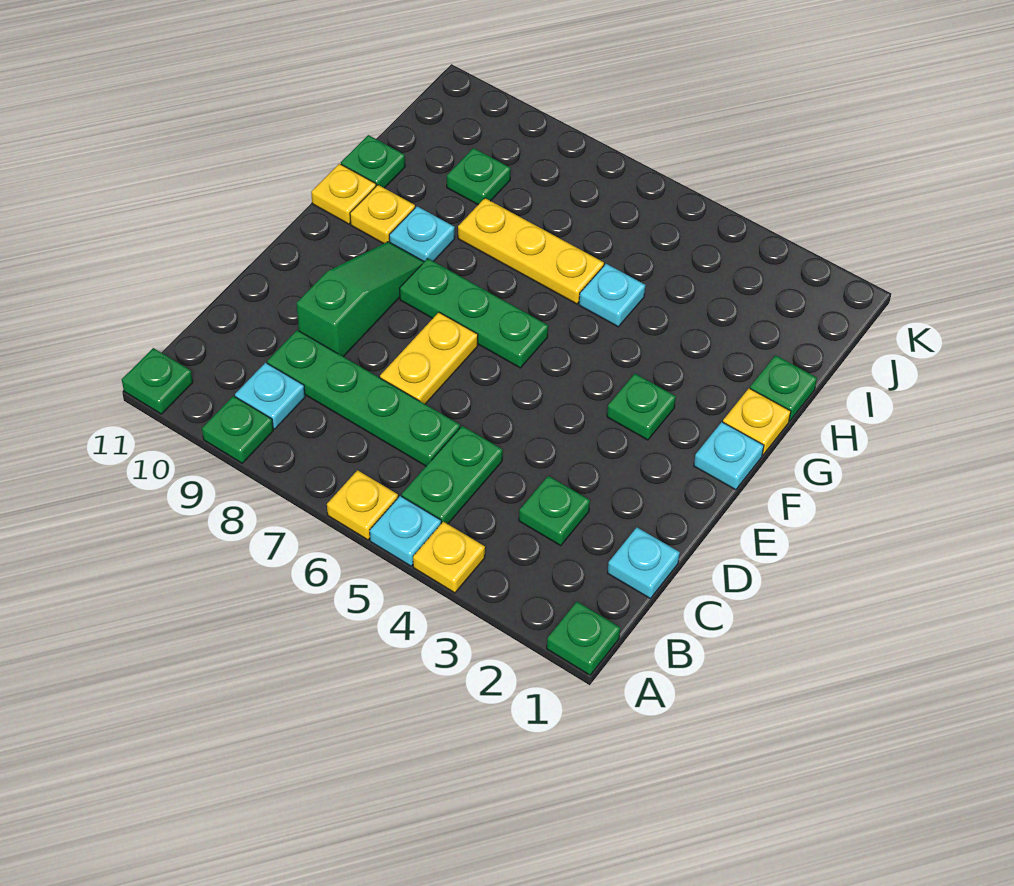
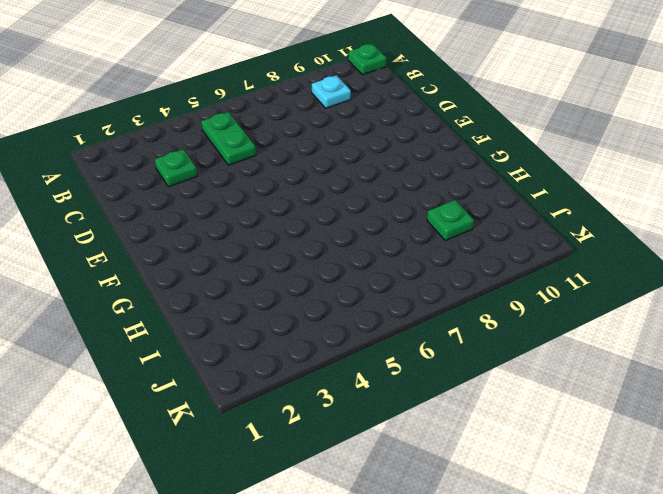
none -> green plate A1 level 1
none -> yellow plate A4 level 1
none -> cyan plate A5 level 1

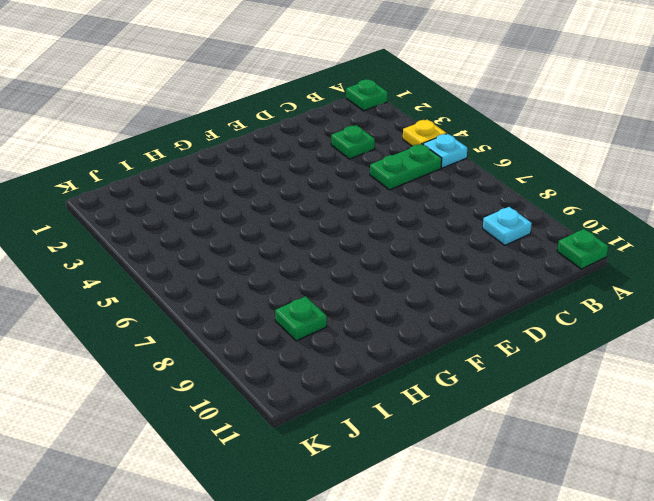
none -> yellow plate A6 level 1
none -> green plate A9 level 1
none -> cyan plate C1 level 1

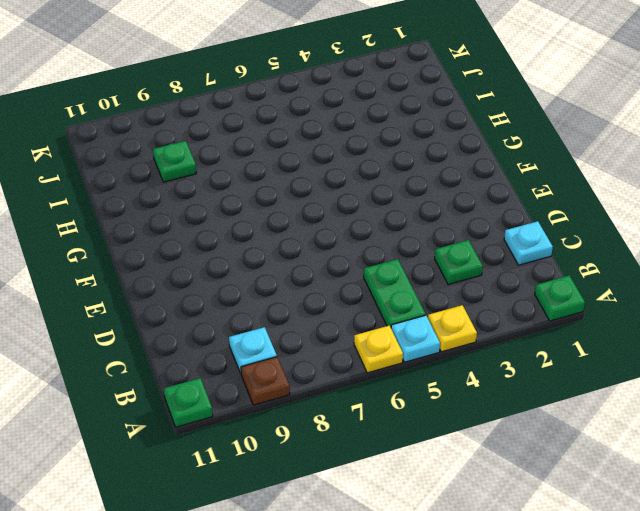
brown plate A9 level 1 -> green plate A9 level 1
none -> green plate C6:C9 level 1
none -> yellow plate D7:E7 level 1
none -> green slope D9:F9 level 1 top D

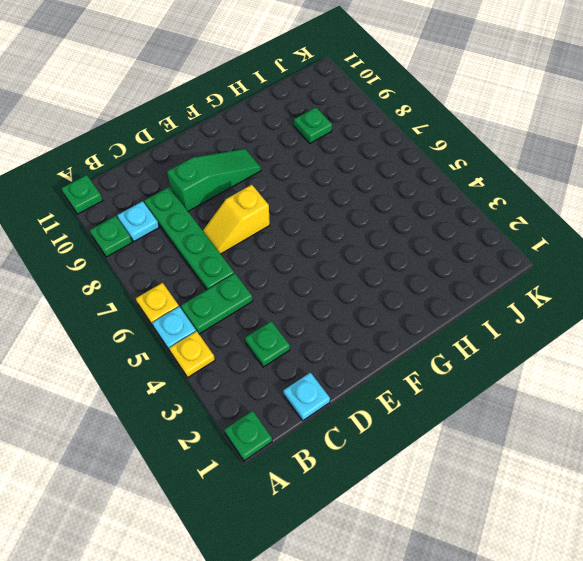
yellow slope D7:E7 level 1 top E -> yellow plate D7:E7 level 1
none -> cyan plate F1 level 1
none -> green plate F3 level 1
none -> green plate F6:F8 level 1

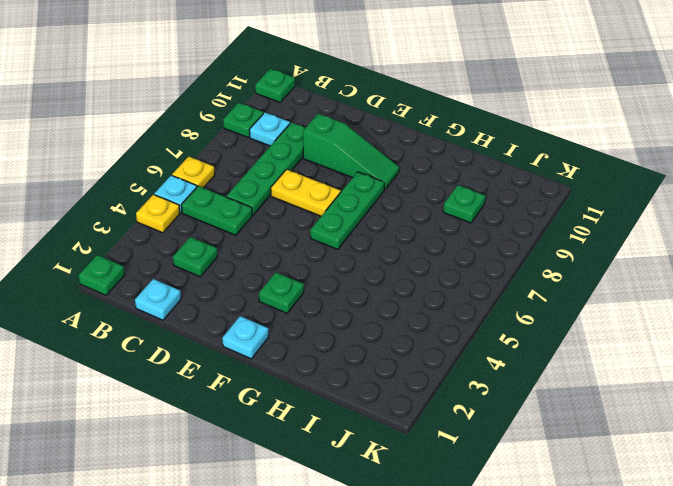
none -> yellow plate G1 level 1
none -> cyan plate G9 level 1
none -> yellow plate G10 level 1

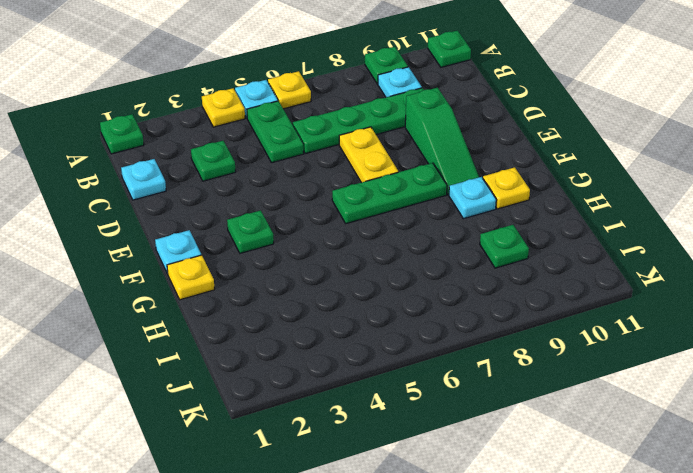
none -> yellow plate G11 level 1
none -> green plate H1 level 1
none -> cyan plate H5 level 1

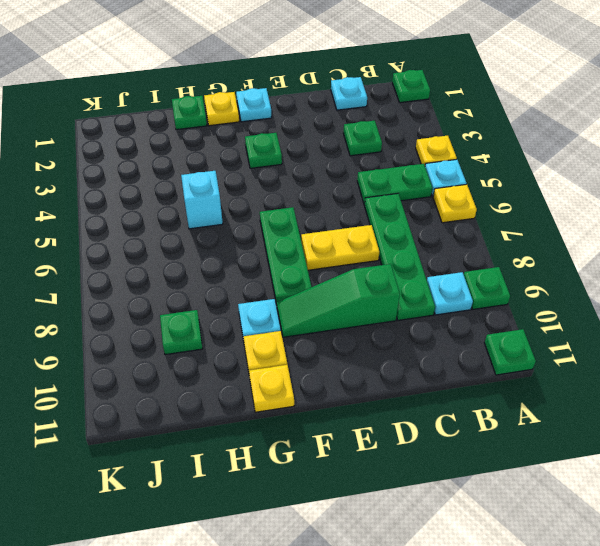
cyan brick H5 level 1 -> cyan plate H5 level 1
none -> yellow plate H6:H8 level 1
none -> green plate H11 level 1

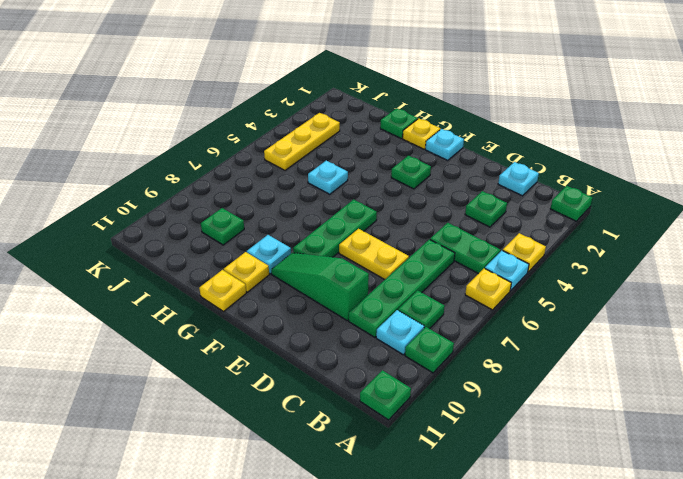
green plate B8 level 1 -> green plate H11 level 1
yellow plate J3:J5 level 1 -> yellow plate H6:H8 level 1

